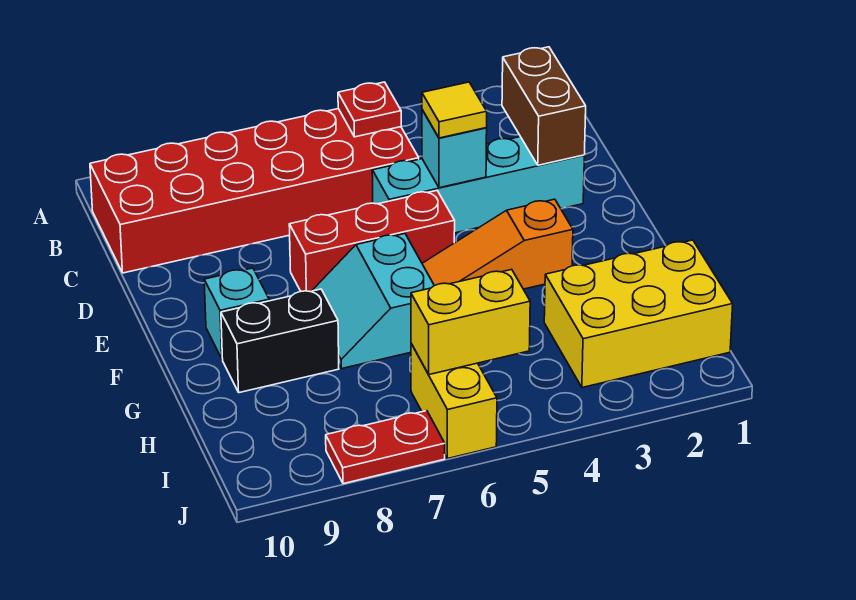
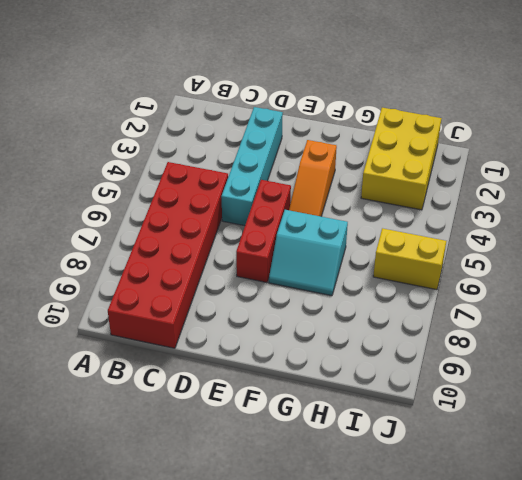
none -> cyan brick F9 level 1
none -> black brick G8:G9 level 1
none -> red plate J7:J8 level 1

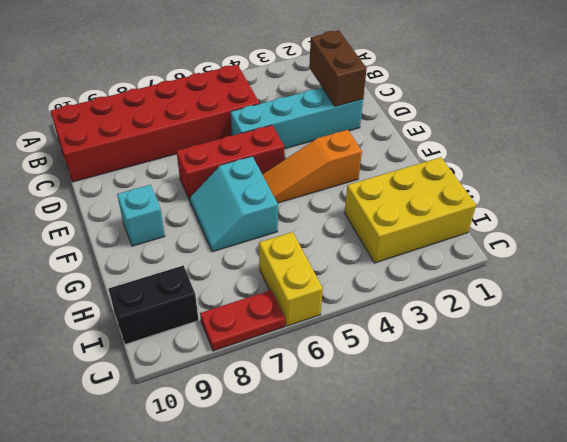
black brick I9:I10 level 1 -> black brick G8:G9 level 1
none -> red plate B5 level 2
none -> cyan brick D4 level 2
none -> yellow brick I5:I6 level 2

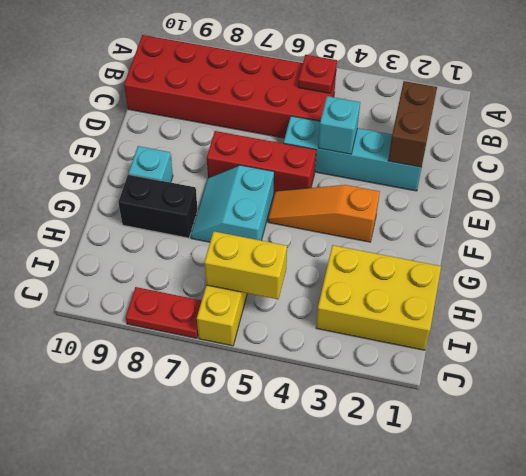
none -> yellow tile D4 level 3

